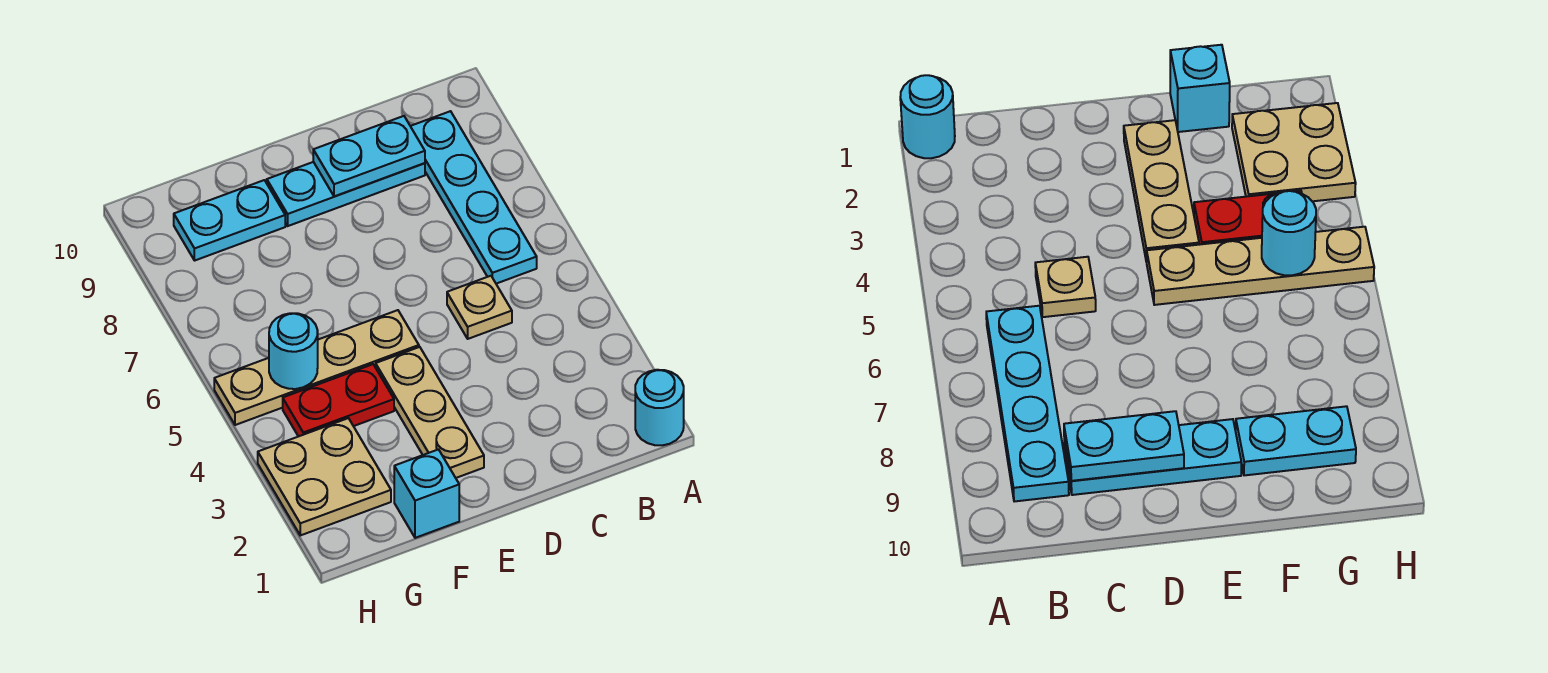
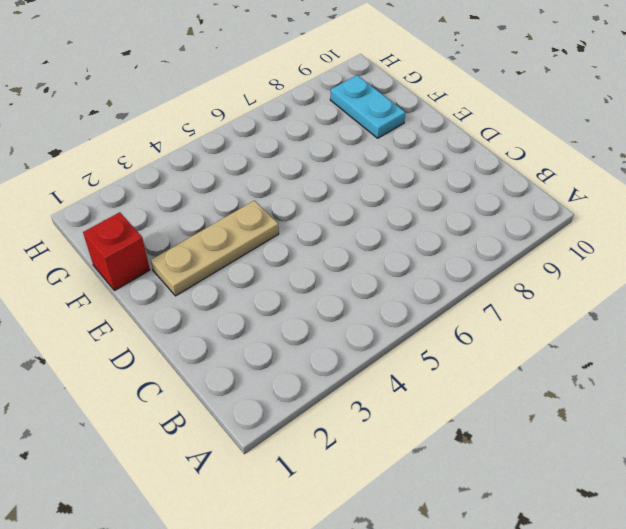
red brick F1 level 1 -> cyan brick F1 level 1
none -> cyan round brick A1 level 1
none -> cyan plate B6:B9 level 1
none -> tan plate C5 level 1

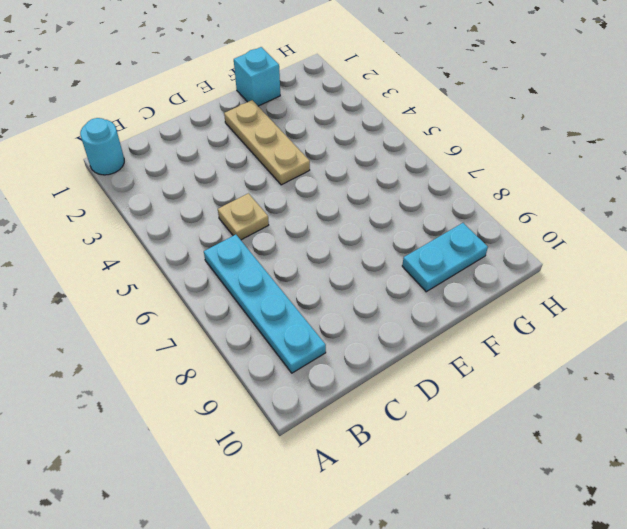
none -> cyan plate C9:E9 level 1
none -> tan plate E5:H5 level 1
none -> red plate F4:G4 level 1

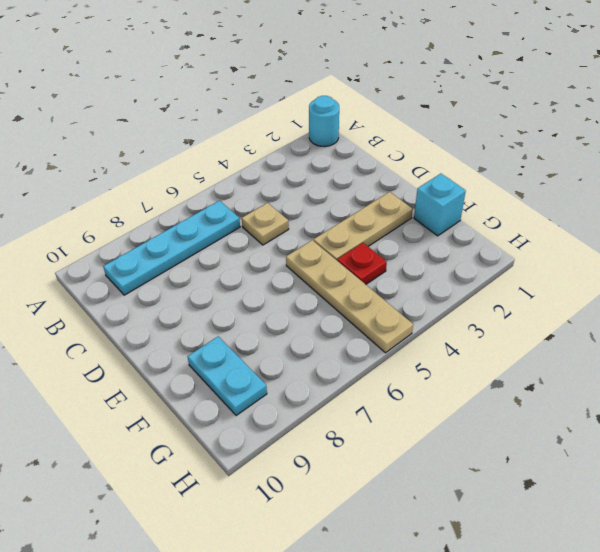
red plate F4 level 1 -> red plate F4:G4 level 1
none -> cyan plate C9:E9 level 1
none -> tan plate G2:H3 level 1
none -> cyan plate C9:D9 level 2

